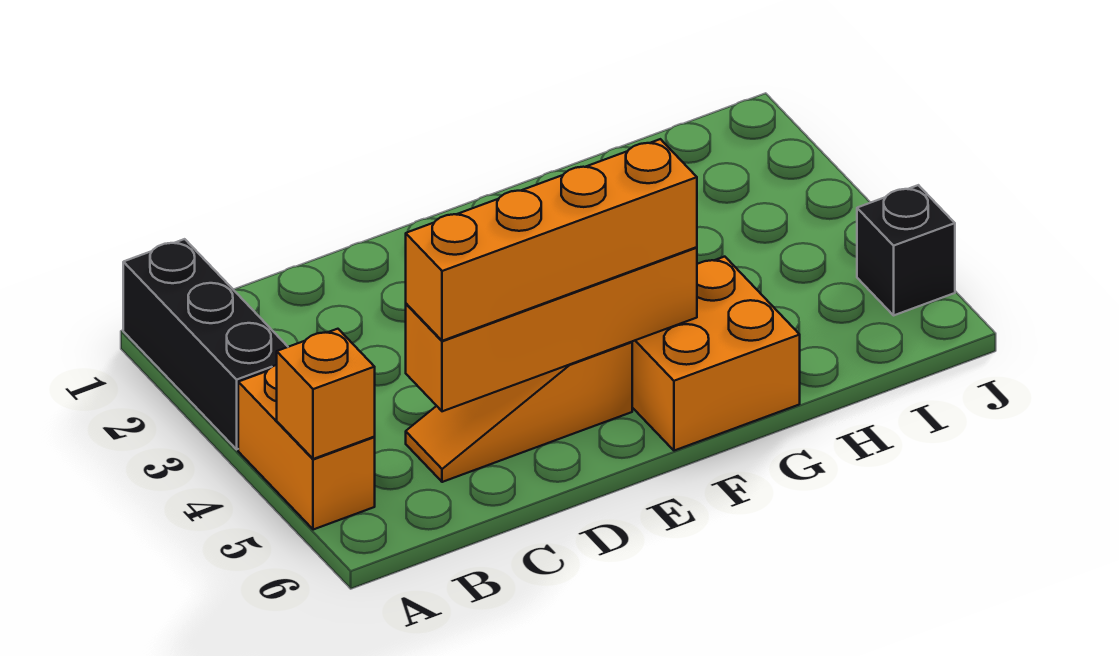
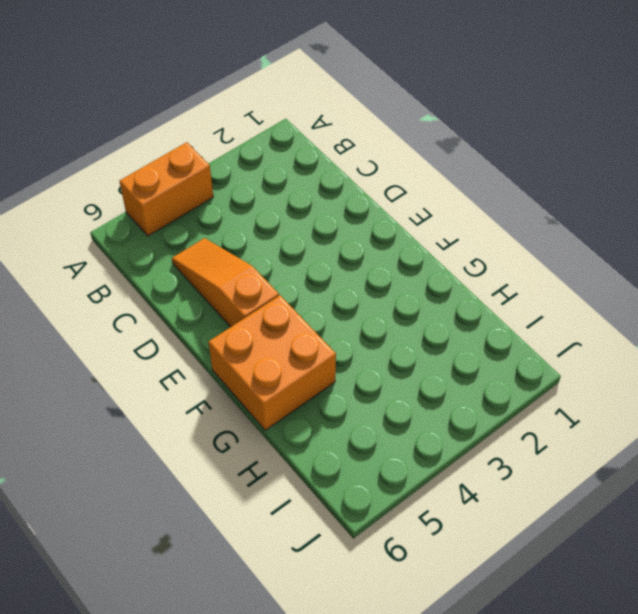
none -> black brick A1:A3 level 1
none -> black brick J5 level 1

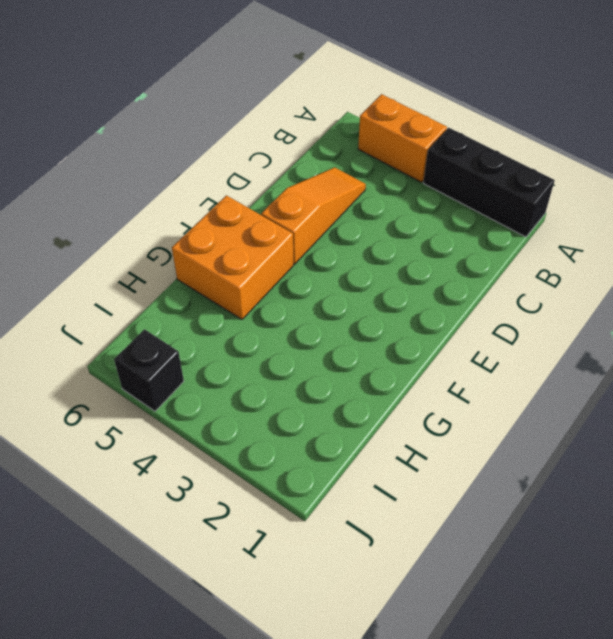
none -> orange brick A5 level 2
none -> orange brick C5:F5 level 2

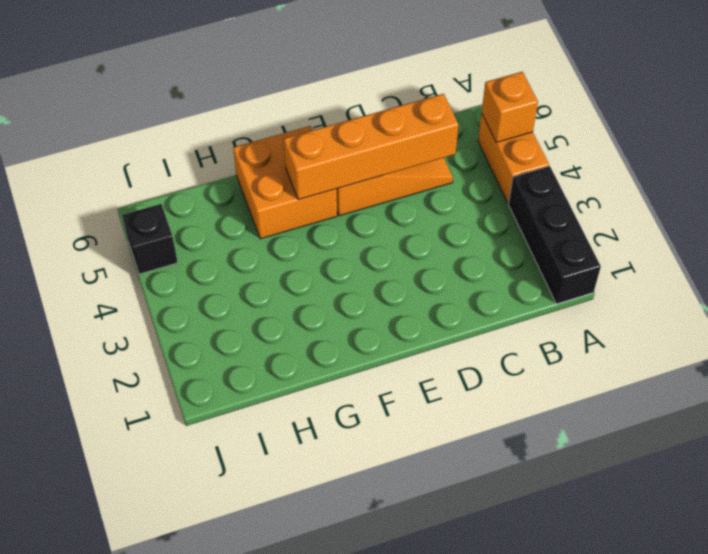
none -> orange brick C5:F5 level 3

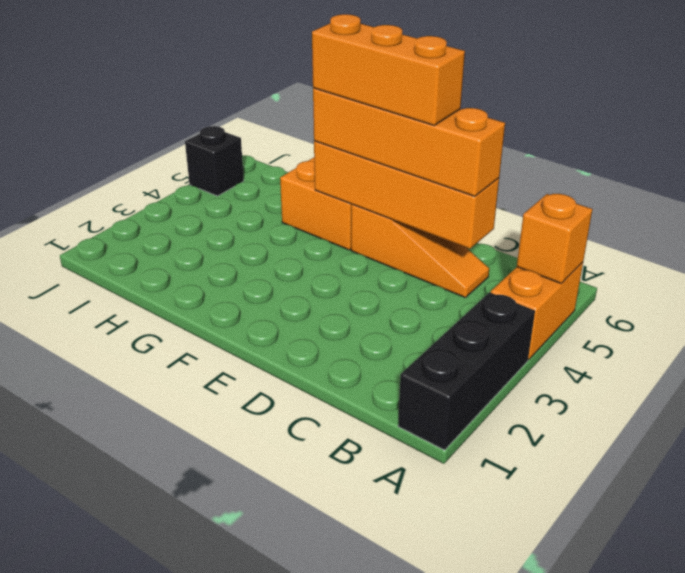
orange brick D5:F5 level 4 -> none

